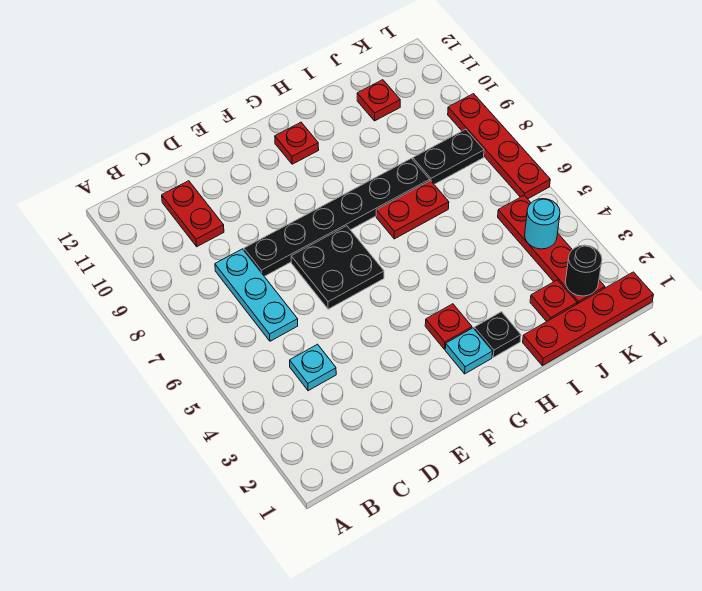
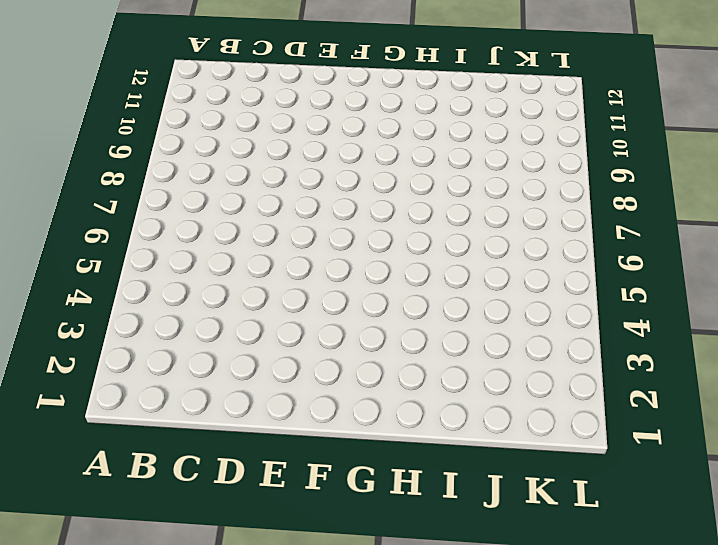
none -> cyan plate C4 level 1
none -> cyan plate C6:C8 level 1
none -> red plate C10:C11 level 1

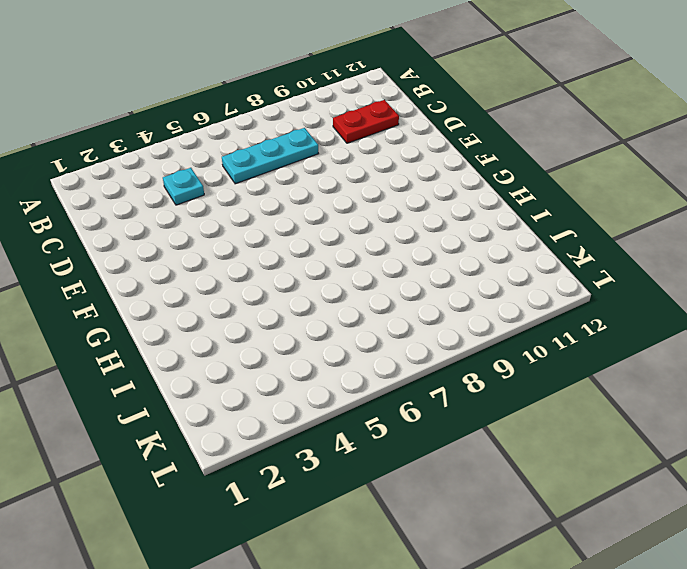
none -> black plate D8:I8 level 1
none -> black plate E6:F7 level 1
none -> cyan plate G2 level 1

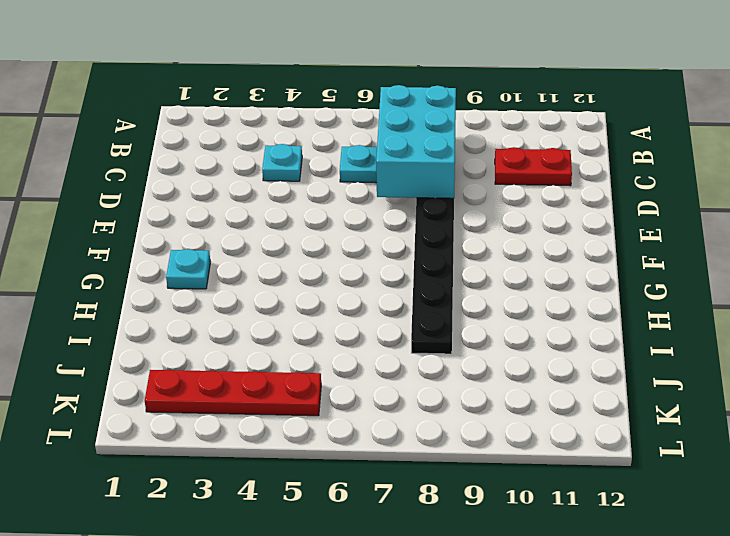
cyan brick B7:D8 level 2 -> none
none -> black plate E6:F7 level 1
none -> red plate G3 level 1
none -> red plate G11 level 1

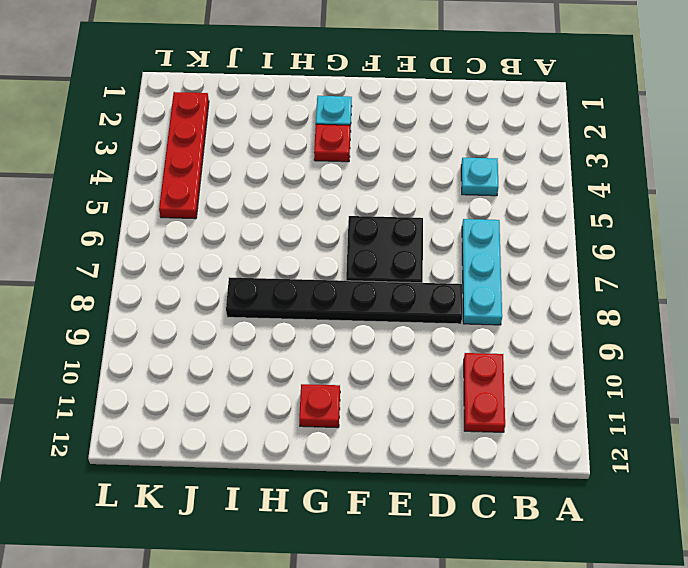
none -> black plate H2 level 1
none -> red plate H7:I7 level 1
none -> red plate I1:L1 level 1

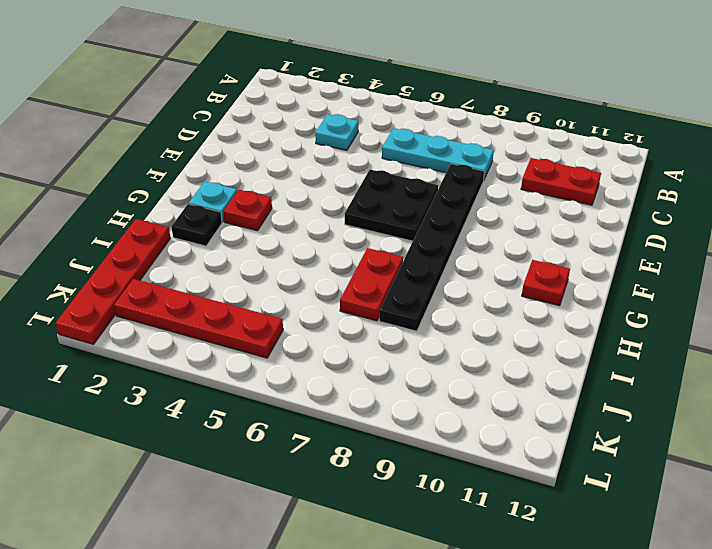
none -> red plate J2 level 1
none -> black plate J8:K8 level 1
none -> red plate J11 level 1

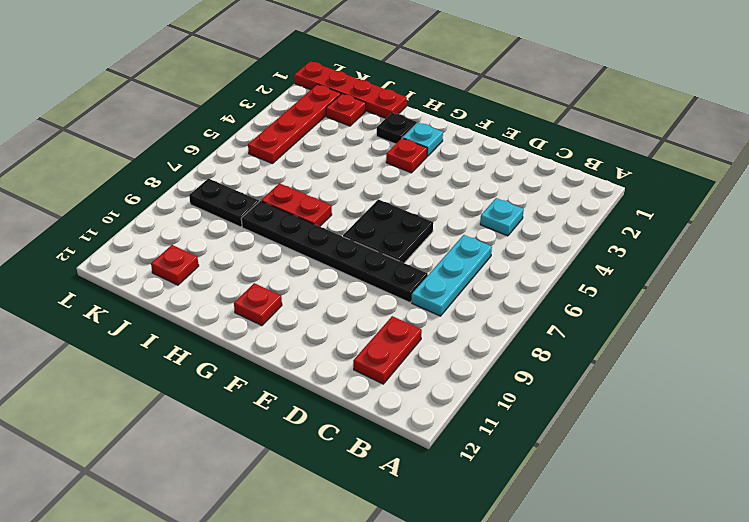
none -> red plate L6:L9 level 1
none -> black round brick K2 level 2
none -> cyan round brick K4 level 2

